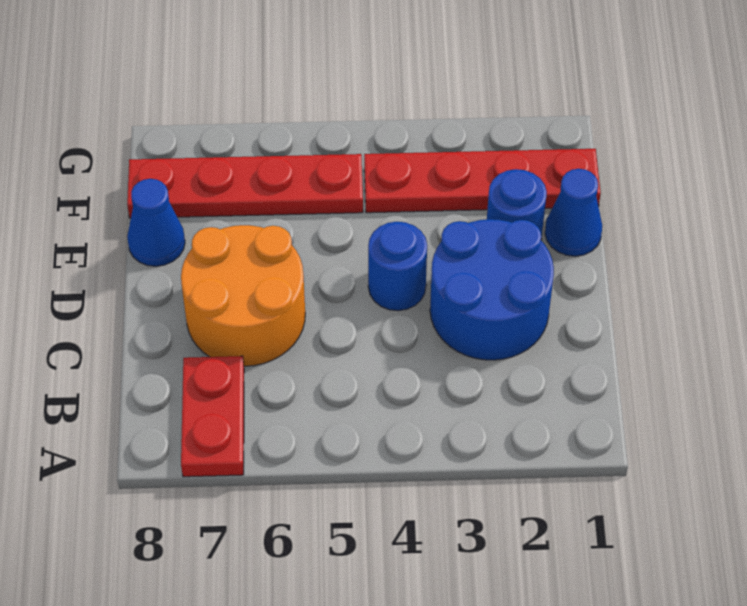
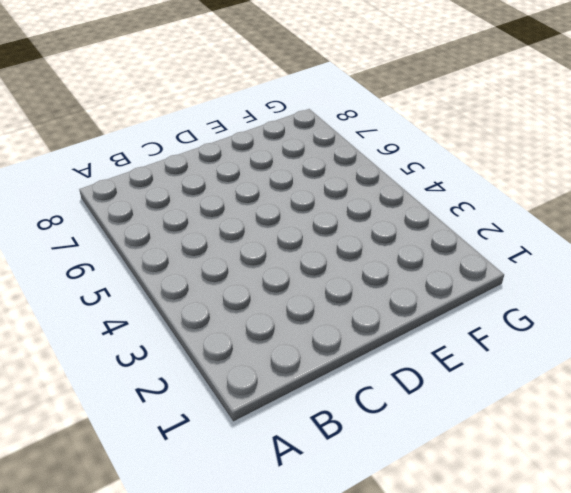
none -> red plate A7:B7 level 1
none -> blue round brick C2:D3 level 1

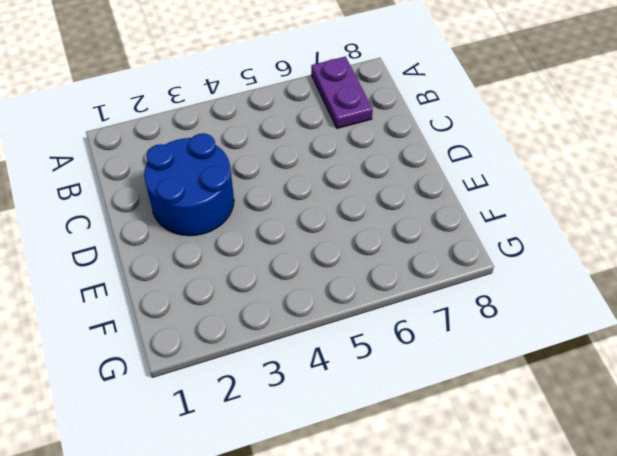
purple plate A7:B7 level 1 -> red plate A7:B7 level 1
none -> orange round brick C6:D7 level 1
none -> blue round brick D4 level 1

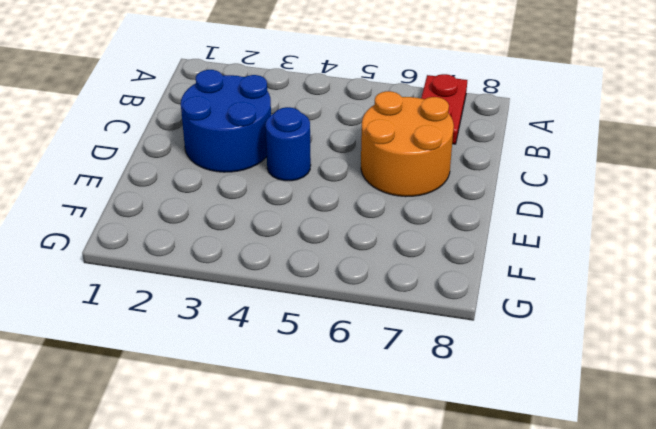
none -> blue cone E1 level 1
none -> blue round brick E2 level 1

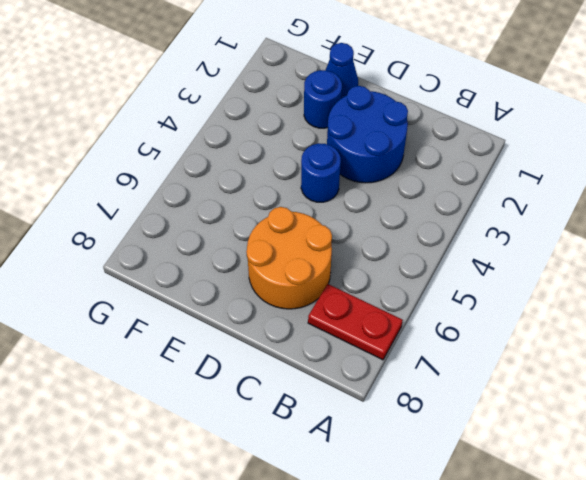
none -> blue cone E8 level 1
none -> red plate F1:F4 level 1

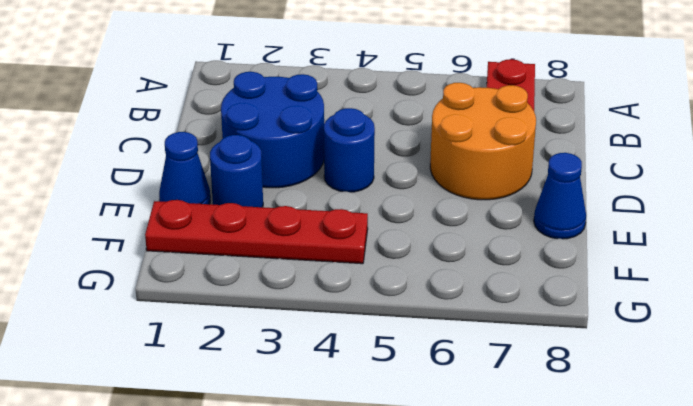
none -> red plate F5:F8 level 1

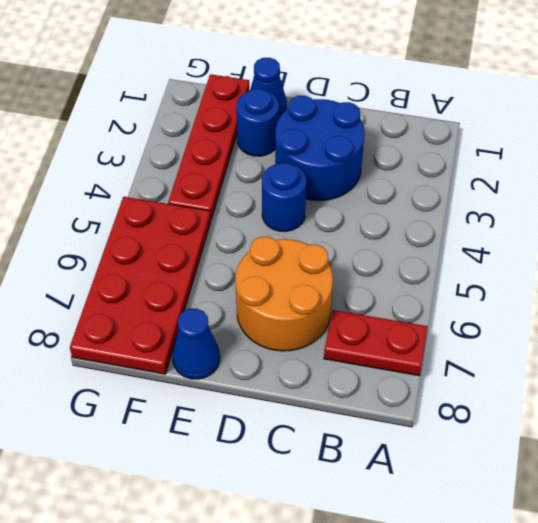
red plate F5:G8 level 1 -> red plate F5:F8 level 1

